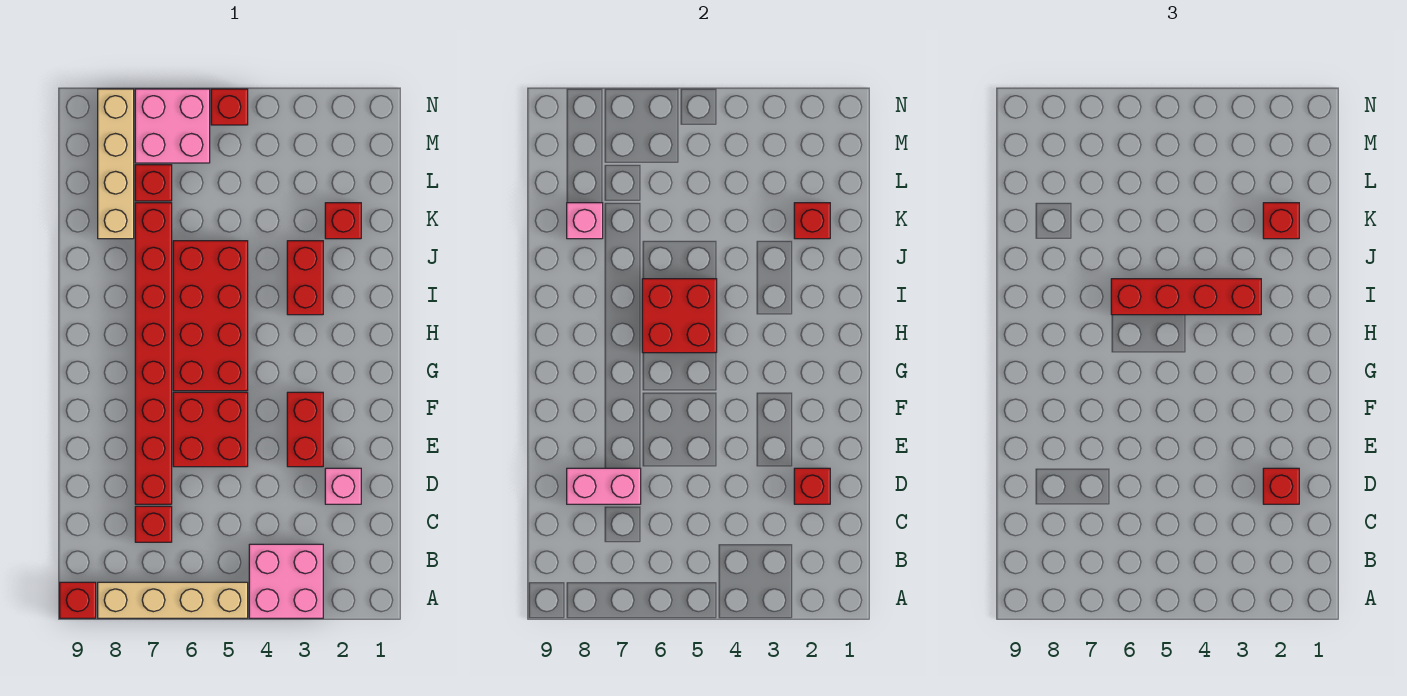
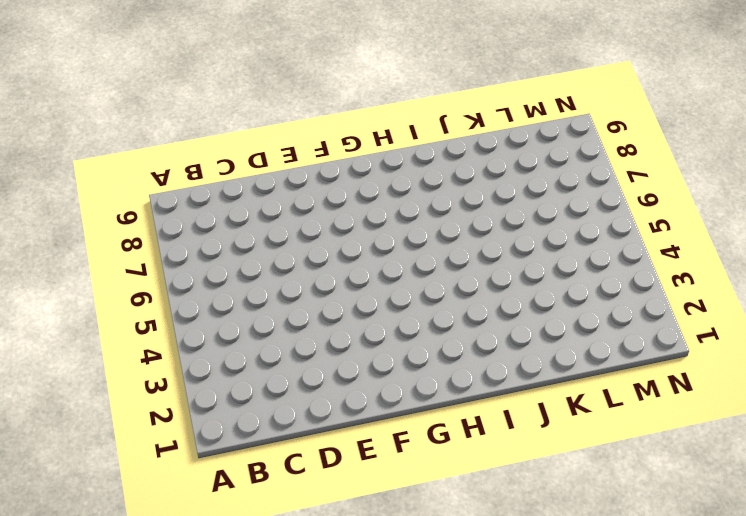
none -> pink brick A3:B4 level 1
none -> tan brick A5:A8 level 1
none -> red brick A9 level 1

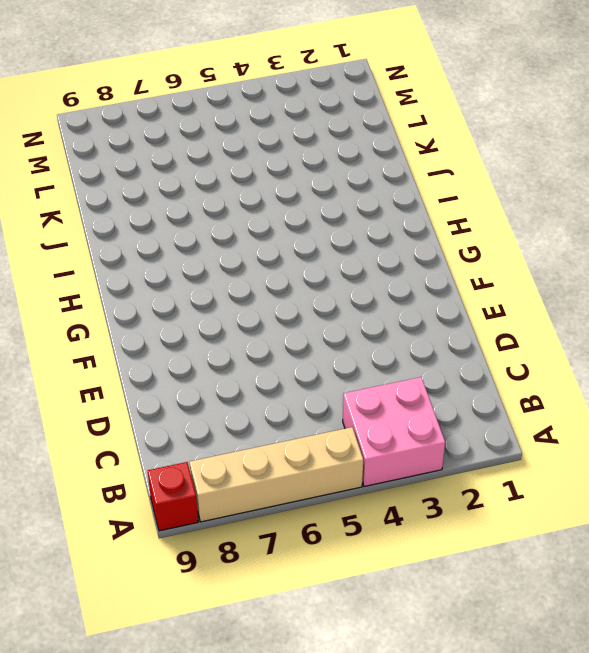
none -> red brick C7 level 1
none -> pink brick D2 level 1
none -> red brick D7:K7 level 1

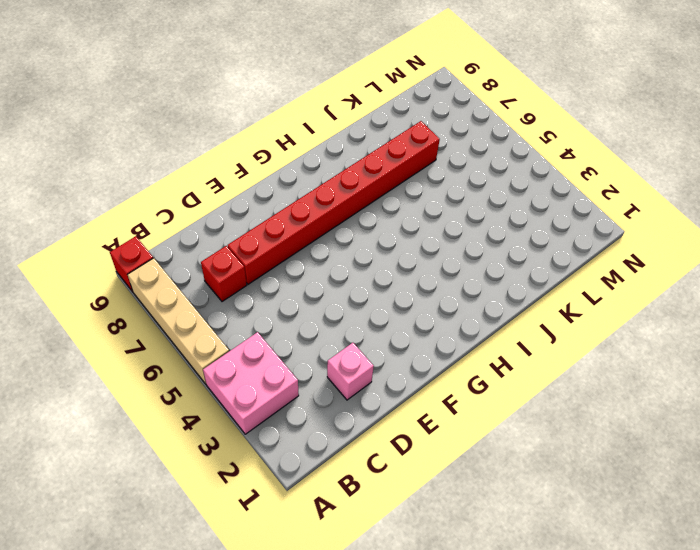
none -> red brick E3:F3 level 1
none -> red brick E5:F6 level 1
none -> red brick G5:J6 level 1

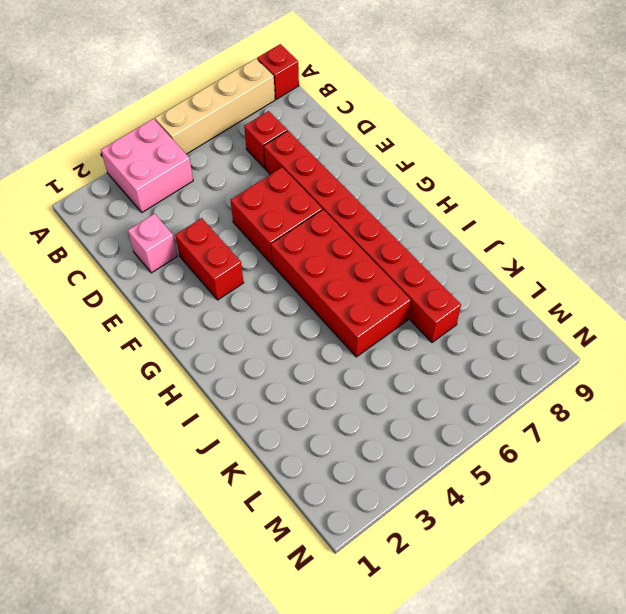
none -> red brick I3:J3 level 1
none -> red brick K2 level 1
none -> tan brick K8:N8 level 1

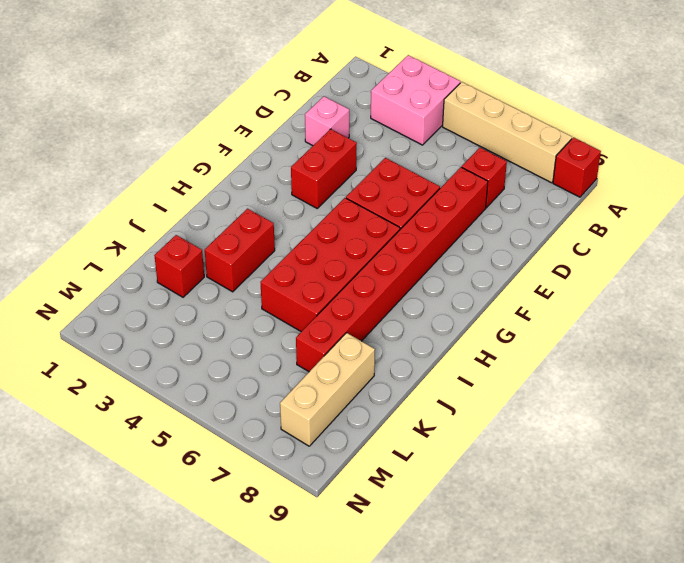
tan brick K8:M8 level 1 -> tan brick K8:N8 level 1
none -> red brick L7 level 1
none -> pink brick M6:N7 level 1
none -> red brick N5 level 1

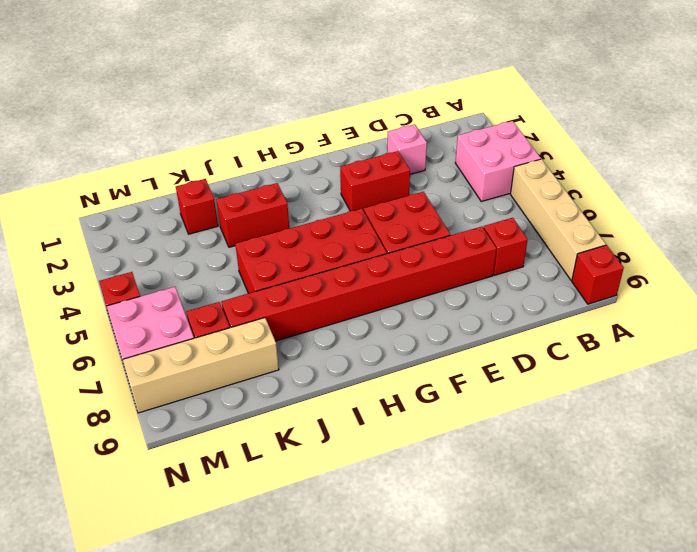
none -> red brick D2 level 2
none -> pink brick D7:D8 level 2
none -> red brick H5:I6 level 2

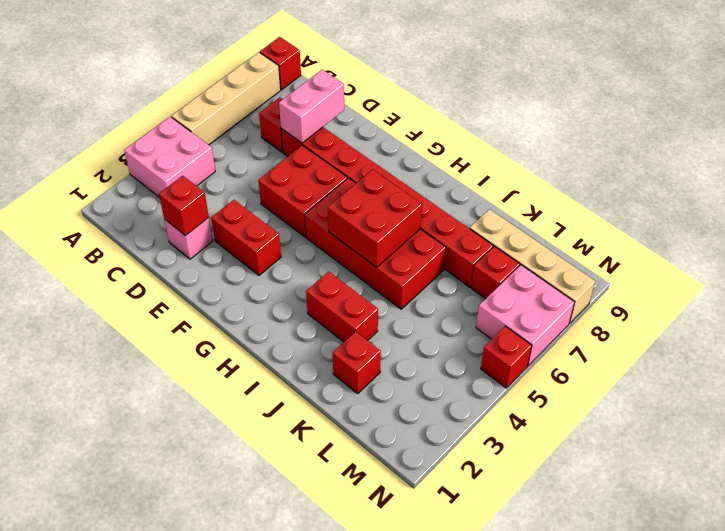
none -> red brick K2 level 2
none -> pink brick K8 level 2
none -> red brick D2 level 3

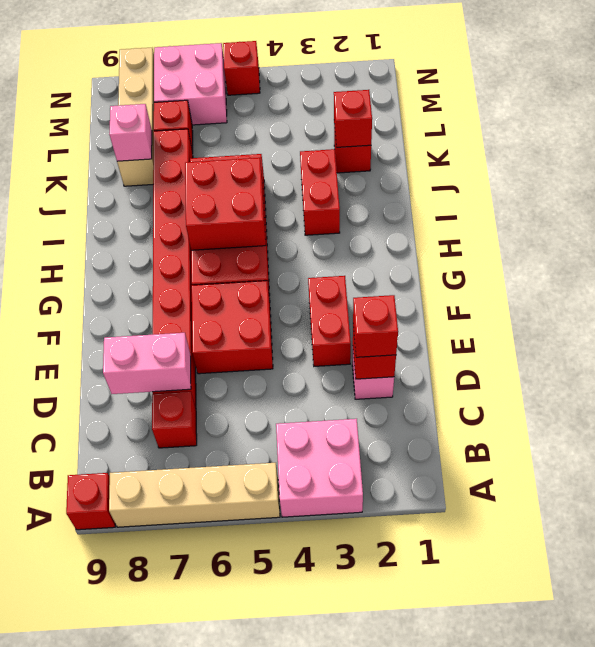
none -> red brick I3:I6 level 3
none -> red brick K2 level 3

